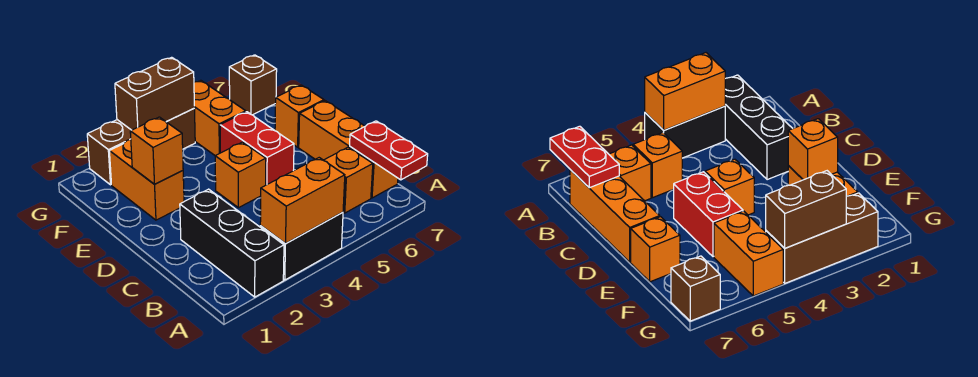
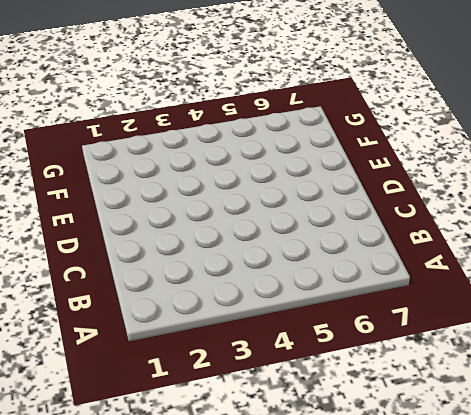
none -> black brick A2:C2 level 1
none -> black brick A3:A4 level 1
none -> orange brick B5 level 1

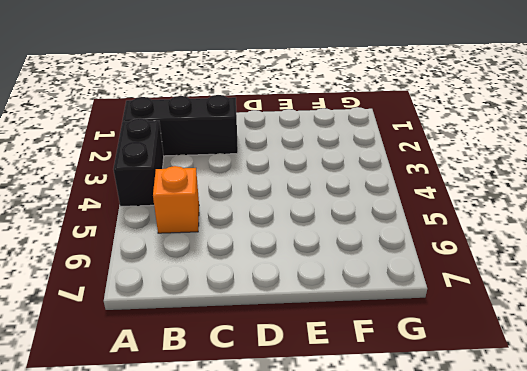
none -> orange brick B6 level 1
none -> orange brick B7:D7 level 1
none -> orange brick D4 level 1

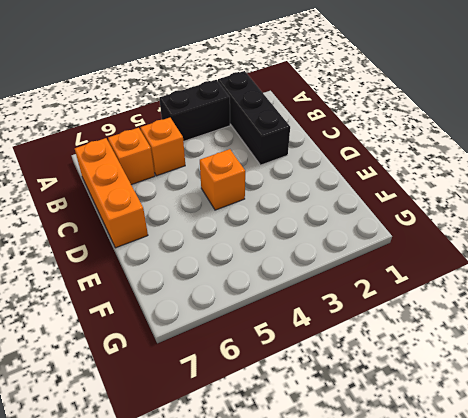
none -> red brick D5:E5 level 1
none -> orange brick E2:F2 level 1
none -> orange brick E7 level 1

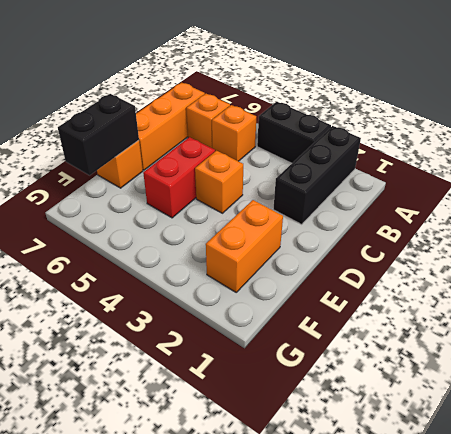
black brick E7:F7 level 2 -> none
none -> orange brick F5:G5 level 1
none -> brown brick G2:G4 level 1
none -> brown brick G7 level 1

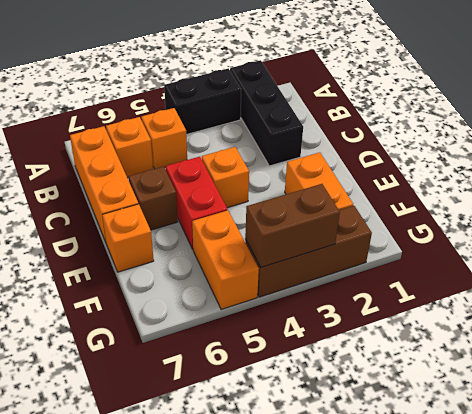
brown brick D6 level 1 -> brown brick G7 level 1
none -> orange brick A3:A4 level 2
none -> red plate A7:B7 level 2
none -> orange brick E2 level 2

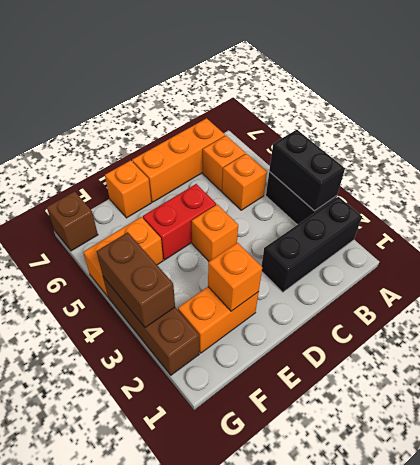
black brick A3:A4 level 2 -> orange brick A3:A4 level 2
none -> red plate A7:B7 level 2

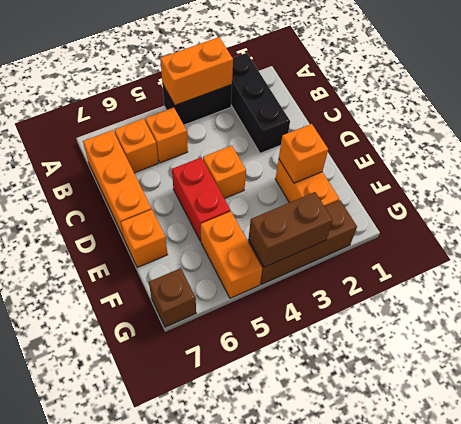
none -> red plate A7:B7 level 2

